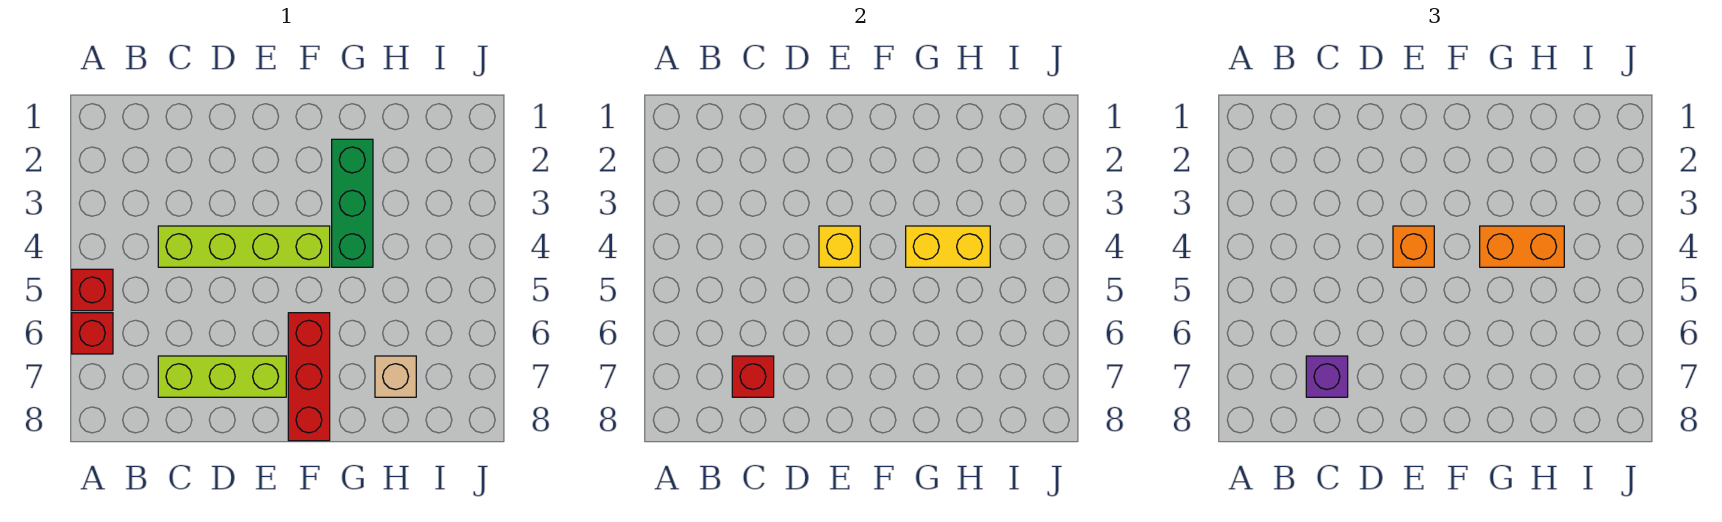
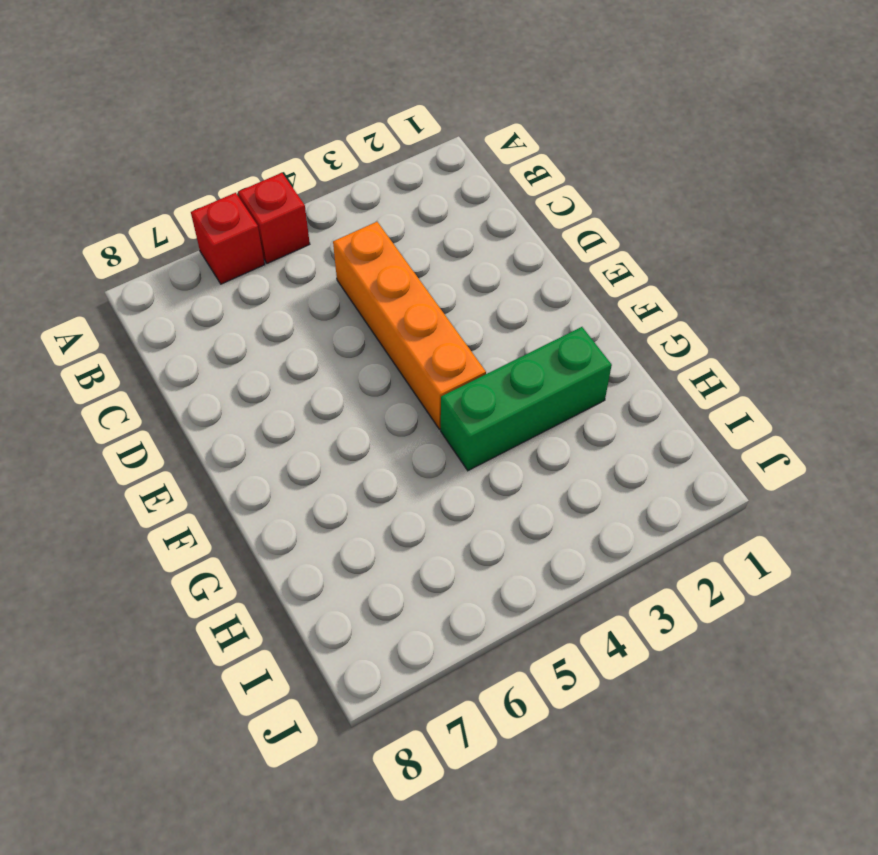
orange brick C4:F4 level 1 -> lime brick C4:F4 level 1
none -> lime brick C7:E7 level 1
none -> red brick F6:F8 level 1
none -> tan brick H7 level 1

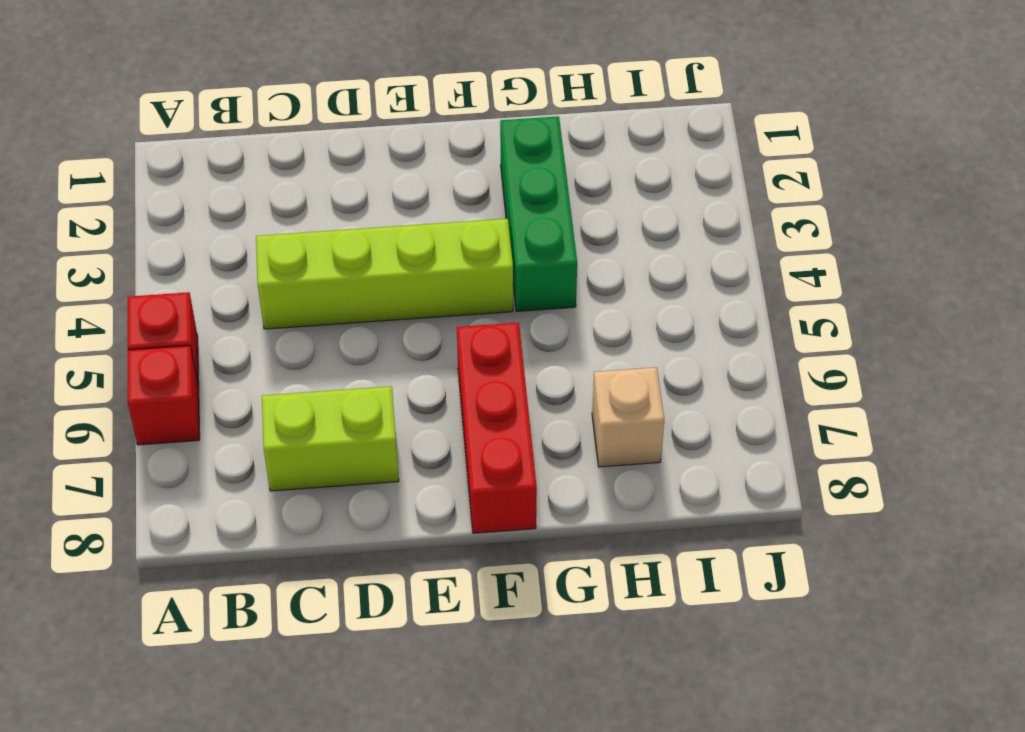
lime brick C7:D7 level 1 -> lime brick C7:E7 level 1
none -> red brick C7 level 2
none -> yellow brick E4 level 2
none -> yellow brick G4:H4 level 2

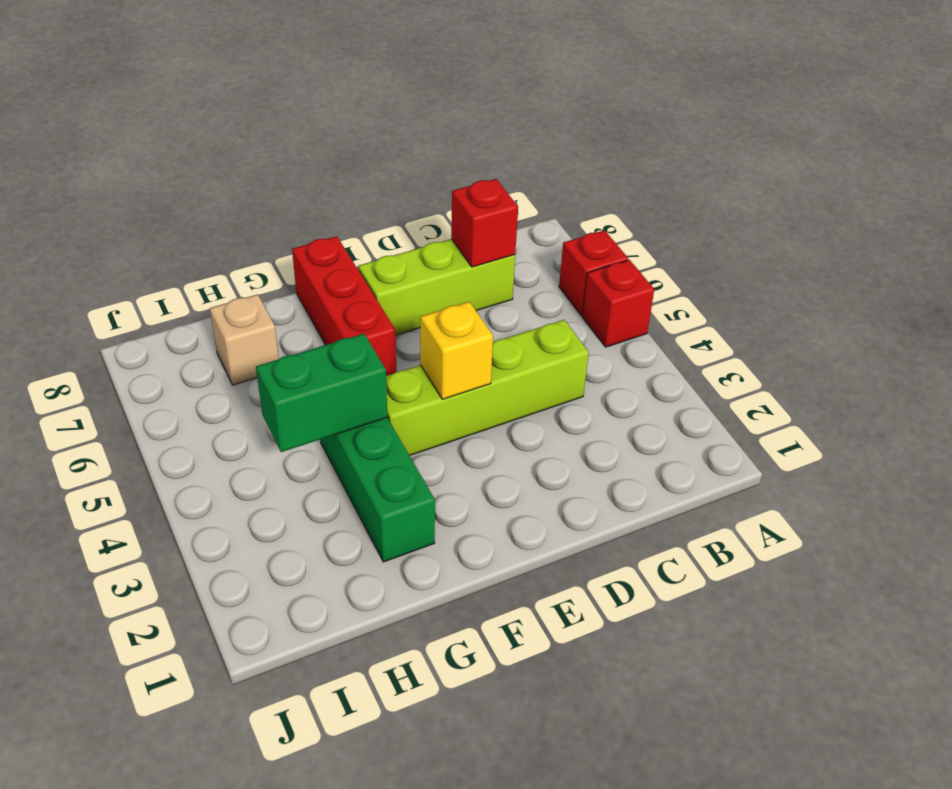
green brick G4:H4 level 2 -> yellow brick G4:H4 level 2
none -> purple brick C7 level 3
none -> orange brick E4 level 3
none -> orange brick G4:H4 level 3

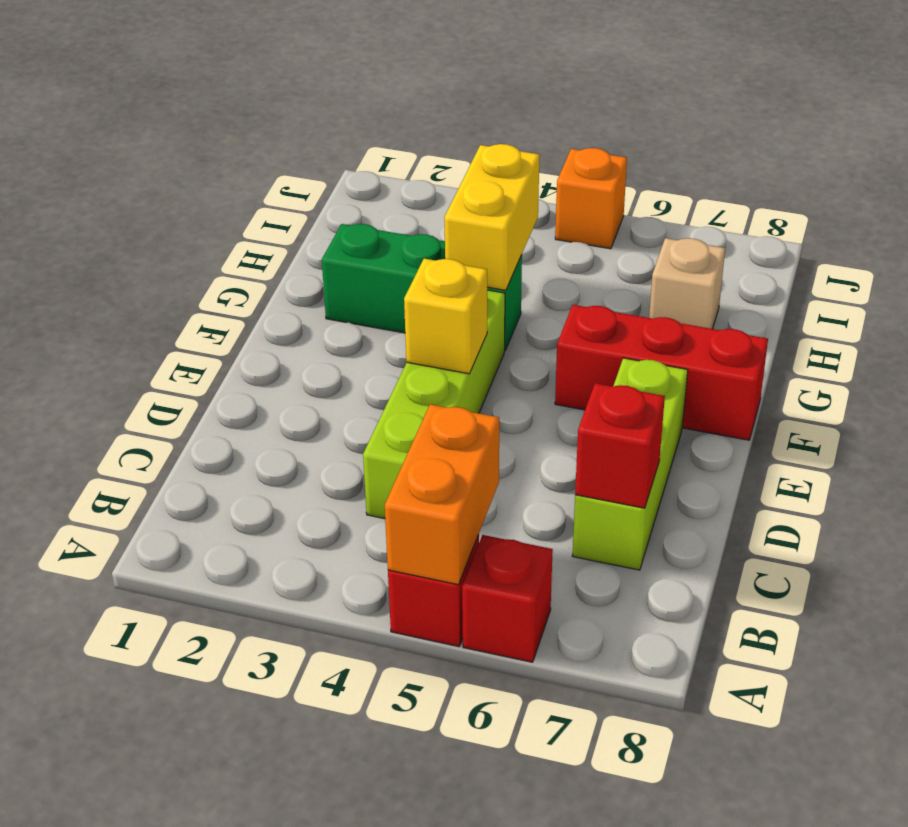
orange brick A5:B5 level 2 -> orange brick G4:H4 level 3
orange brick J5 level 1 -> orange brick E4 level 3
none -> purple brick C7 level 3

